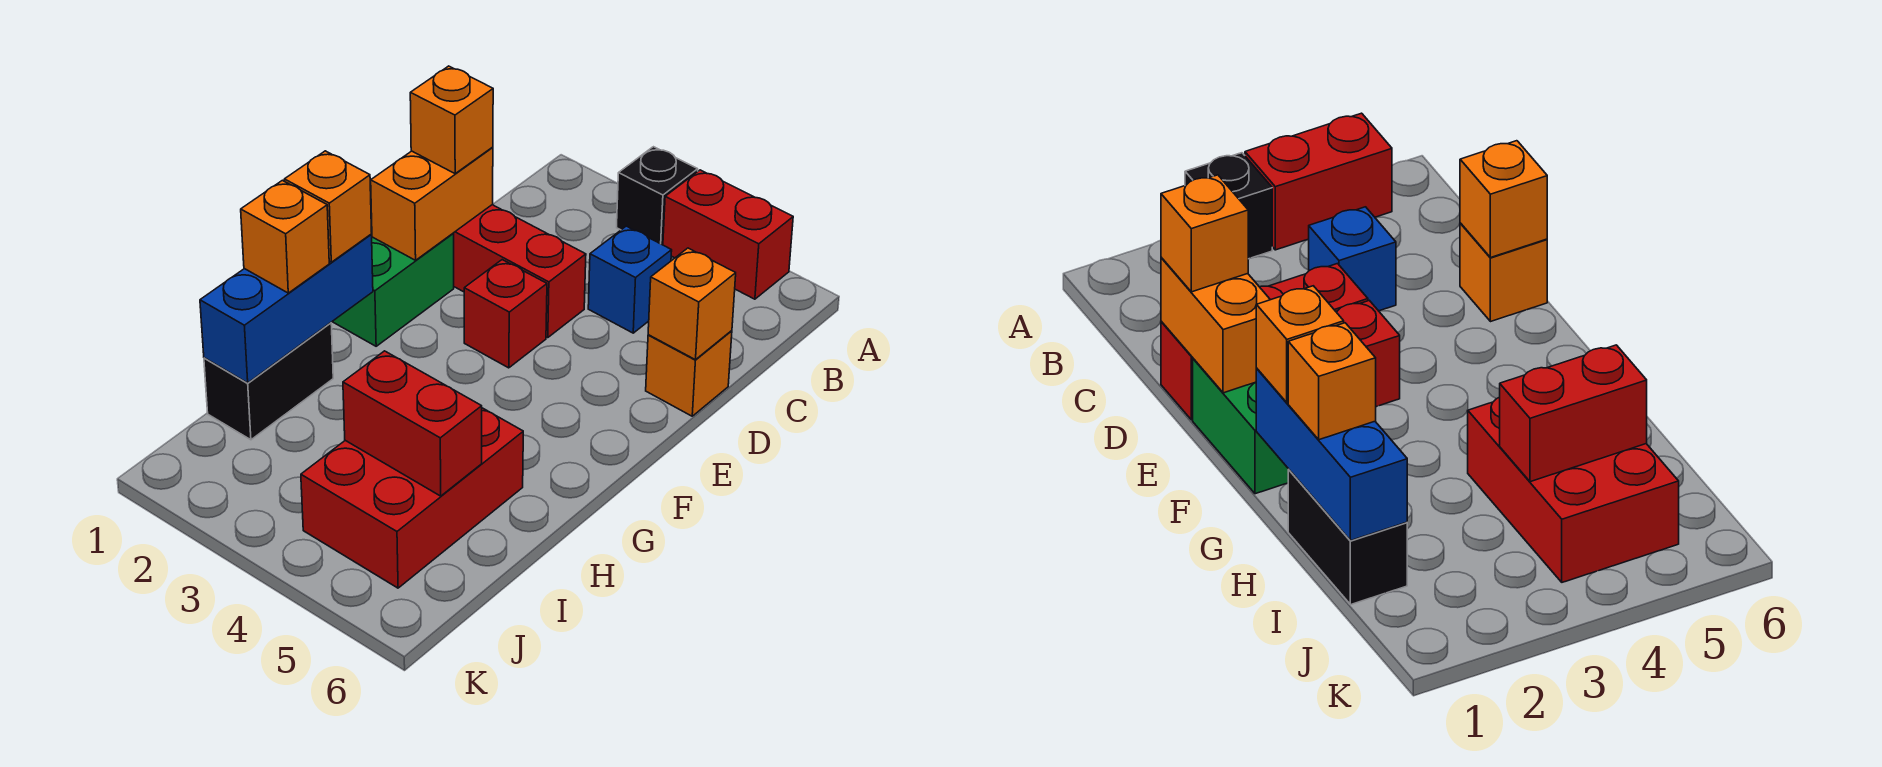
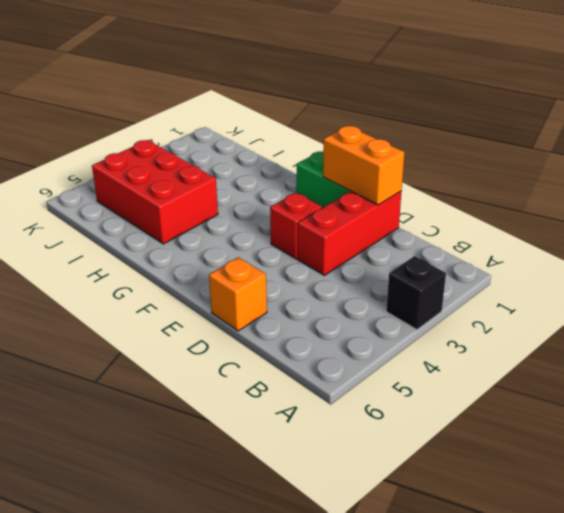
none -> red brick A4:A5 level 1
none -> blue brick C4 level 1
none -> black brick H1:I1 level 1

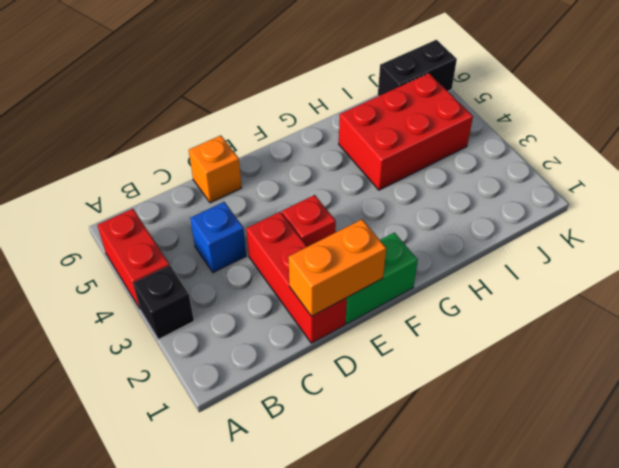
black brick J6:K6 level 1 -> black brick H1:I1 level 1
none -> orange brick D6 level 2
none -> blue brick G1:I1 level 2
none -> red brick I4:I5 level 2

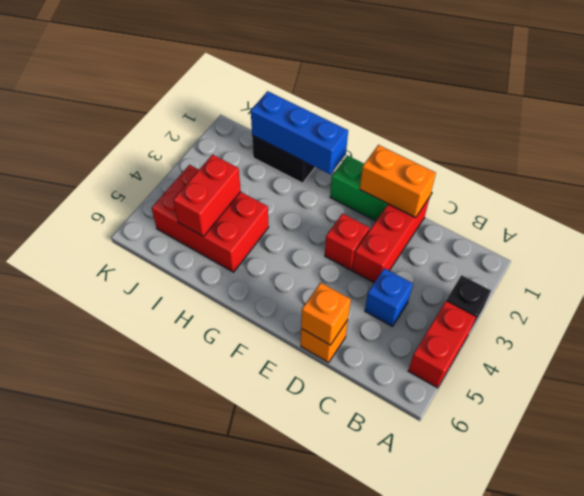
none -> orange brick D1 level 3
none -> orange brick G1 level 3
none -> orange brick H1 level 3

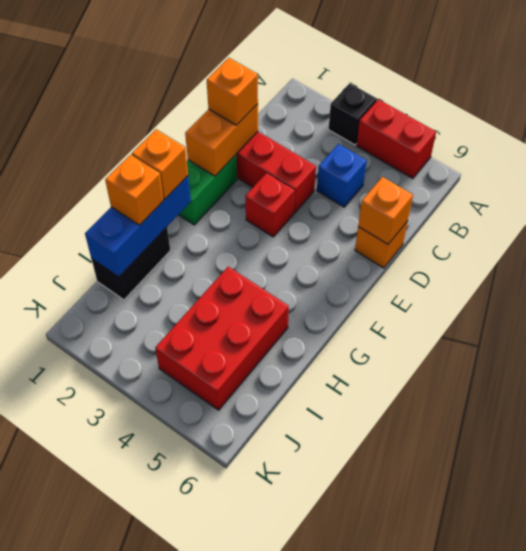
none -> red brick I4:I5 level 2

